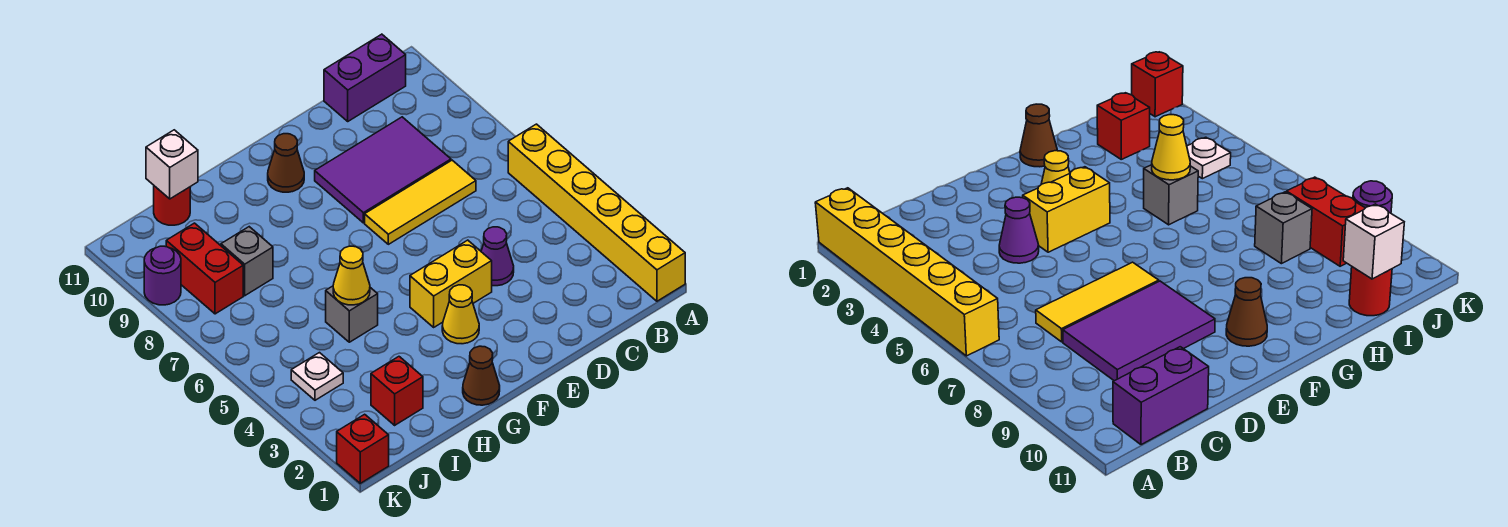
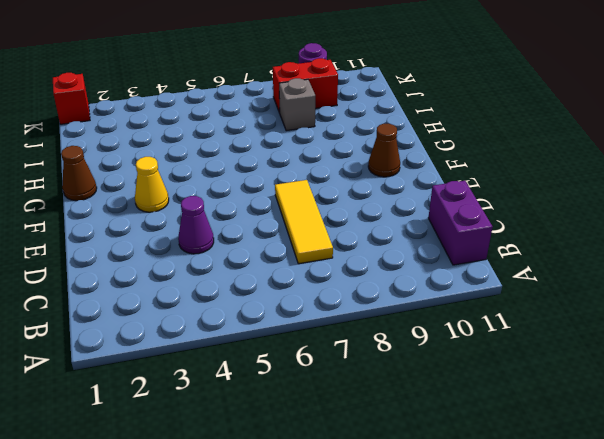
none -> yellow brick A1:A6 level 1
none -> purple tile C8:E9 level 1
none -> yellow brick E4:F4 level 1

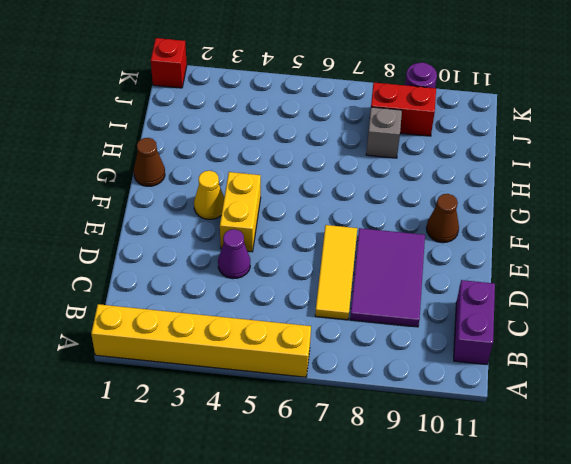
none -> grey brick H5 level 1
none -> red brick I2 level 1
none -> red round brick I11 level 1

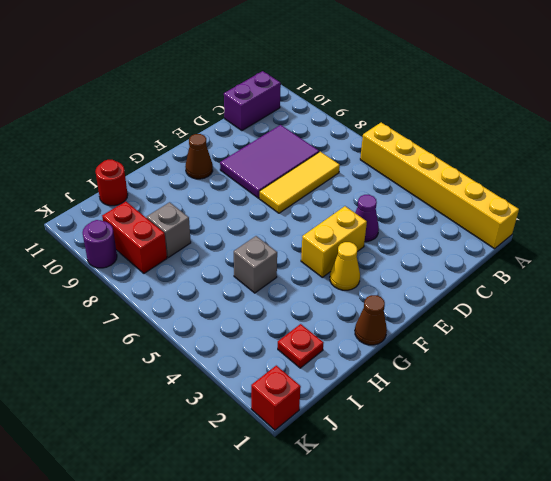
red plate I2 level 1 -> red brick I2 level 1
none -> white plate J4 level 1
none -> yellow cone H5 level 2
none -> white brick I11 level 2

